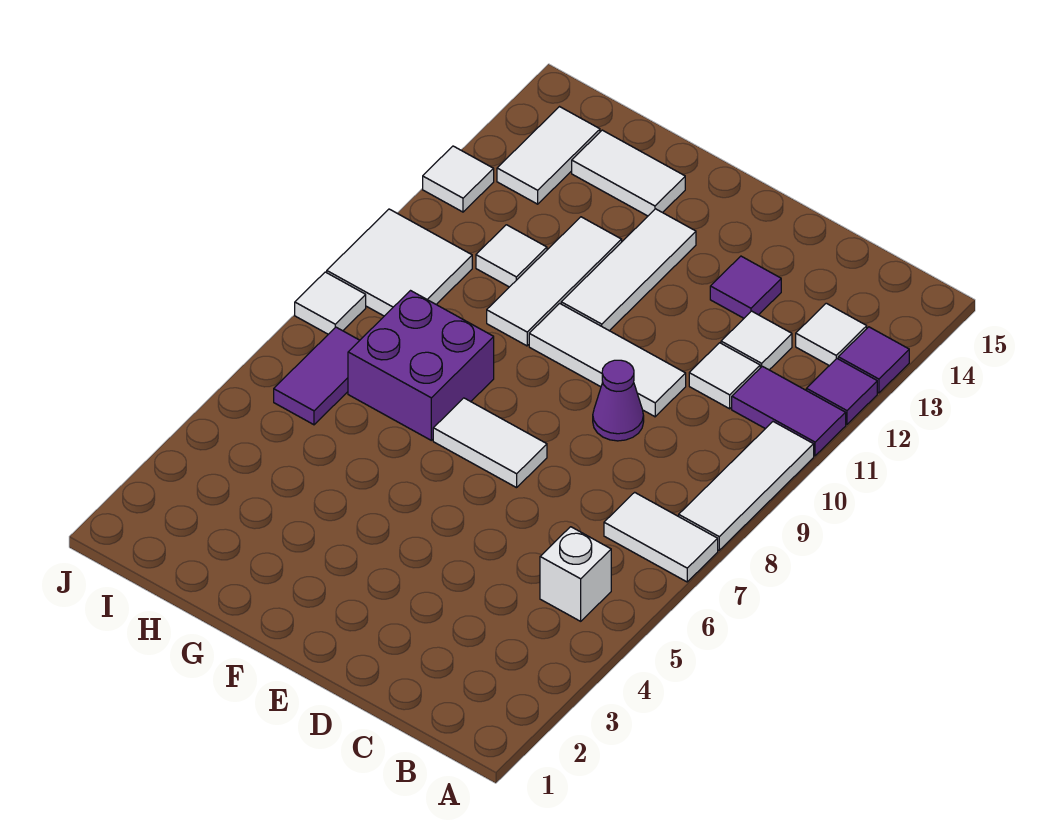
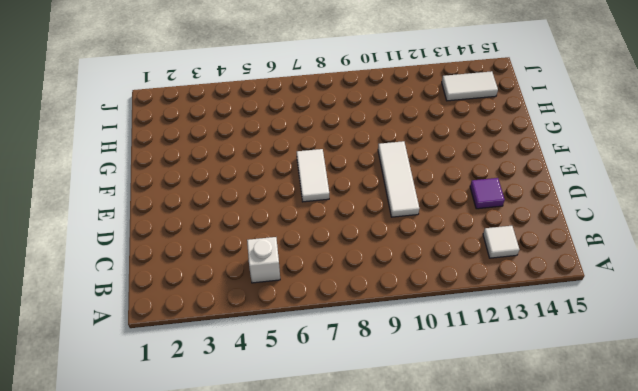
none -> white tile A7:B7 level 1
none -> white tile A8:A10 level 1
none -> purple tile A11:B11 level 1

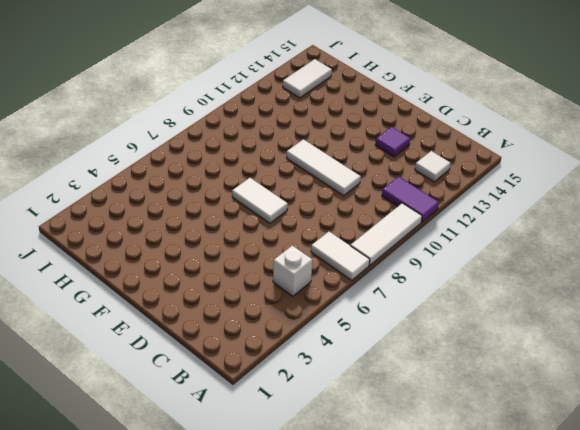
none -> purple tile A12 level 1
none -> purple tile A13 level 1
none -> white tile C11 level 1

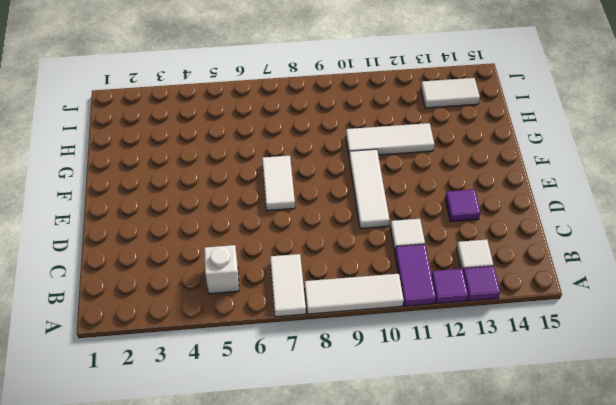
none -> white tile C12 level 1
none -> purple cone D9 level 1
none -> white tile F11:F13 level 1

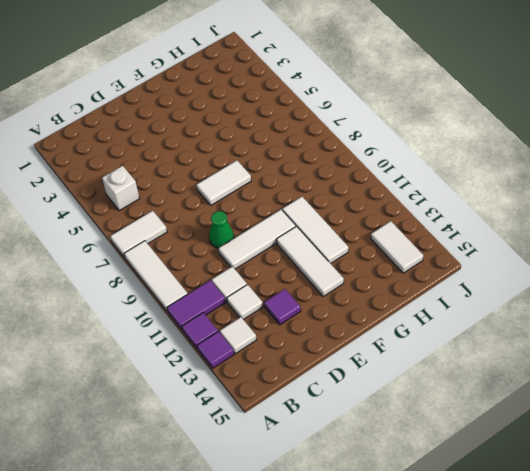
green cone D9 level 1 -> purple cone D9 level 1
none -> purple brick G7:H8 level 1
none -> white tile G14:H14 level 1
none -> white tile H11 level 1

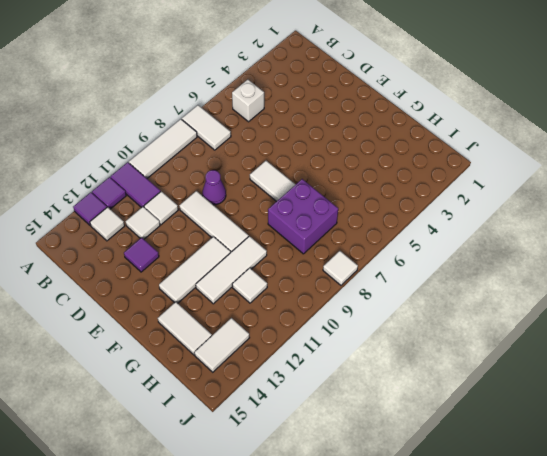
none -> purple tile I6:I7 level 1
none -> white tile I9:J10 level 1
none -> white tile J12 level 1

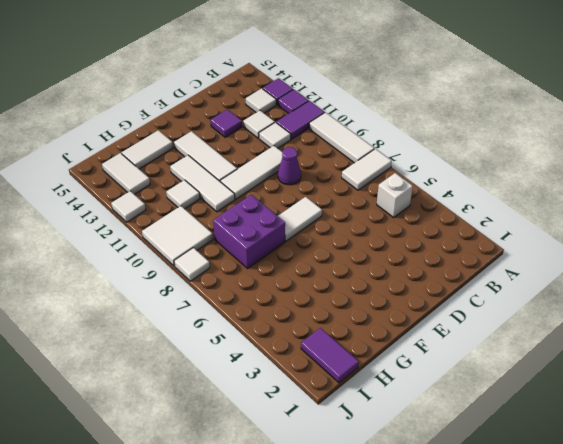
purple tile I1:I2 level 1 -> purple tile I6:I7 level 1

